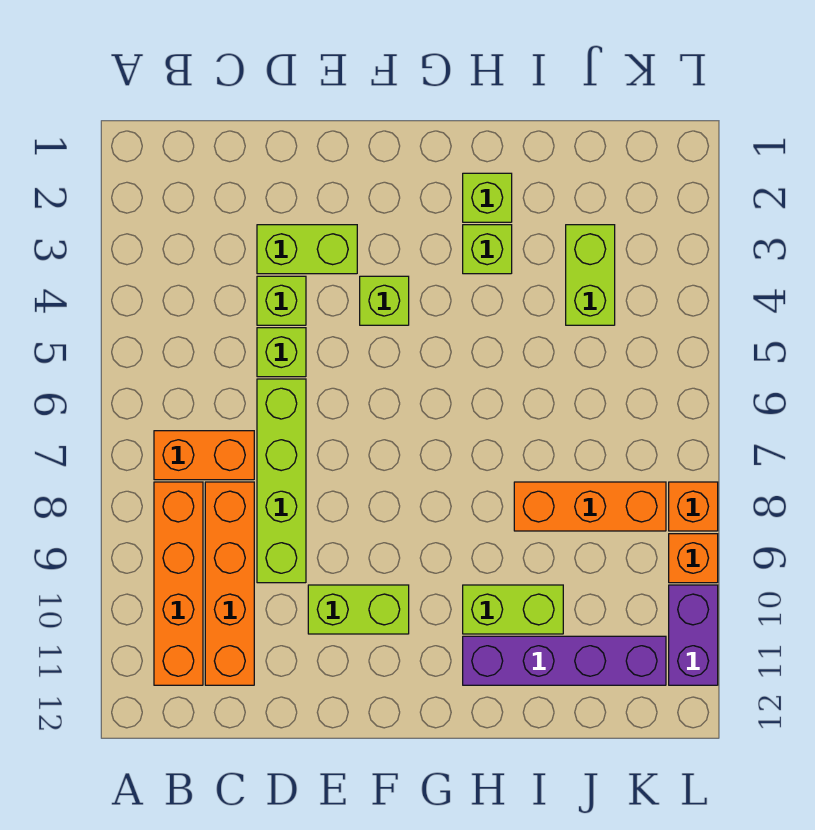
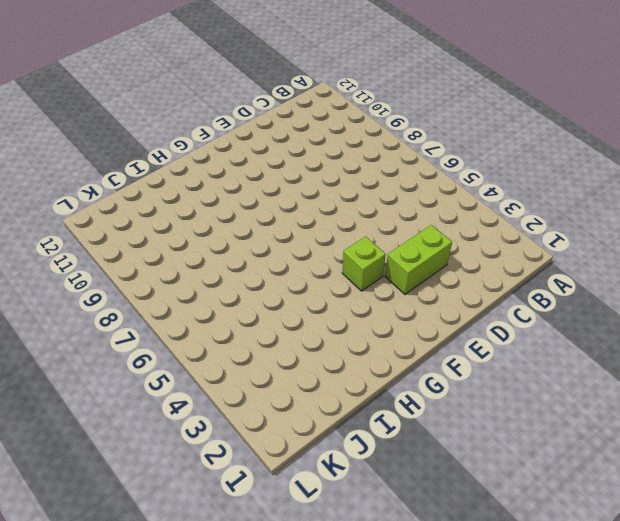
none -> orange brick B7:C7 level 1
none -> orange brick B8:B11 level 1
none -> orange brick C8:C11 level 1

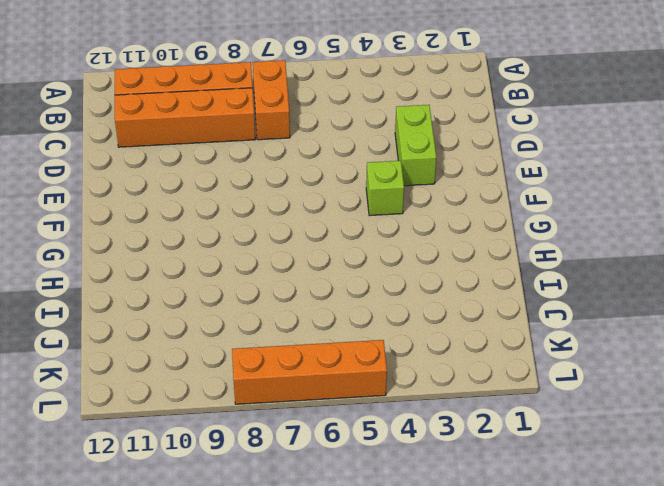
orange brick L5:L8 level 1 -> orange brick L8 level 1
none -> lime brick D4 level 1
none -> lime brick D5 level 1
none -> lime brick D6:D9 level 1

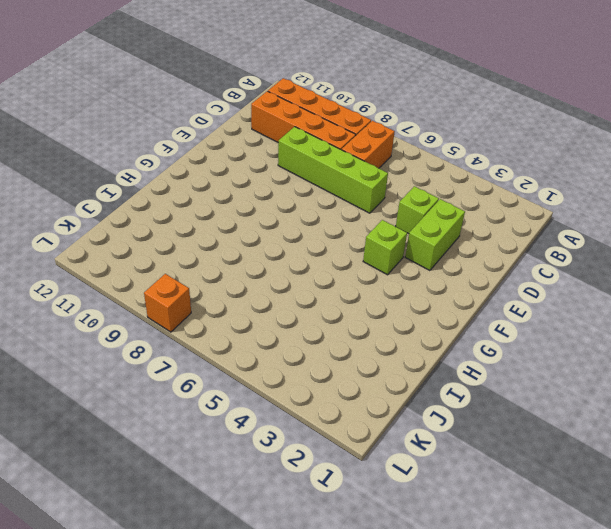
none -> lime brick D5 level 1
none -> lime brick E10:F10 level 1
none -> lime brick H2 level 1

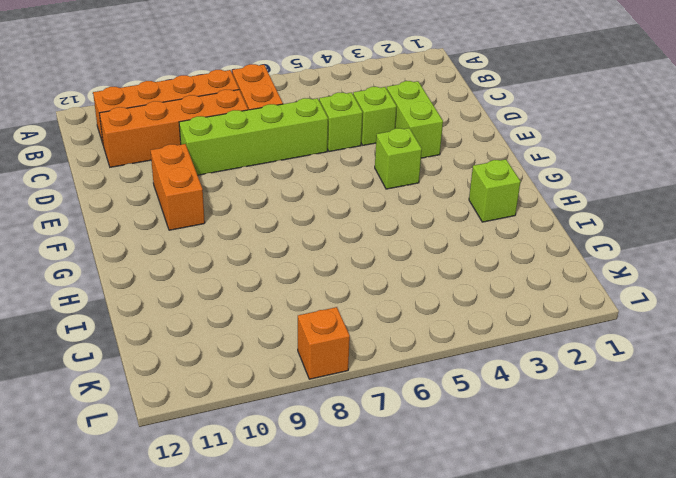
orange brick E10:F10 level 1 -> lime brick E10:F10 level 1
none -> lime brick H3 level 1
none -> lime brick H10:I10 level 1
none -> purple brick H11:K11 level 1

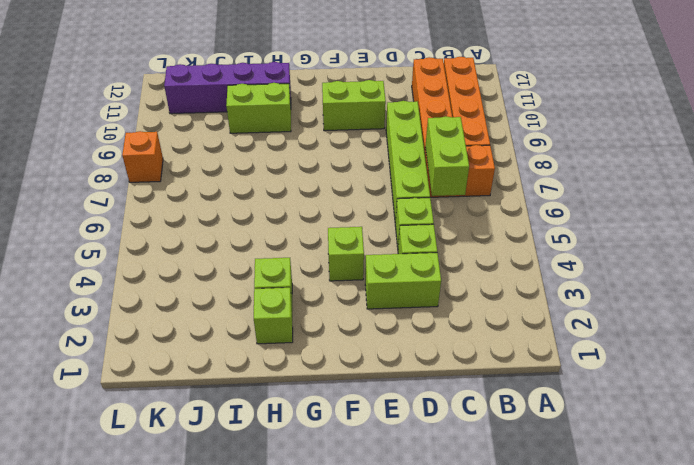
lime brick C6:C7 level 2 -> lime brick J3:J4 level 1
none -> orange brick I8:K8 level 1
none -> orange brick L9 level 1
none -> purple brick L10:L11 level 1

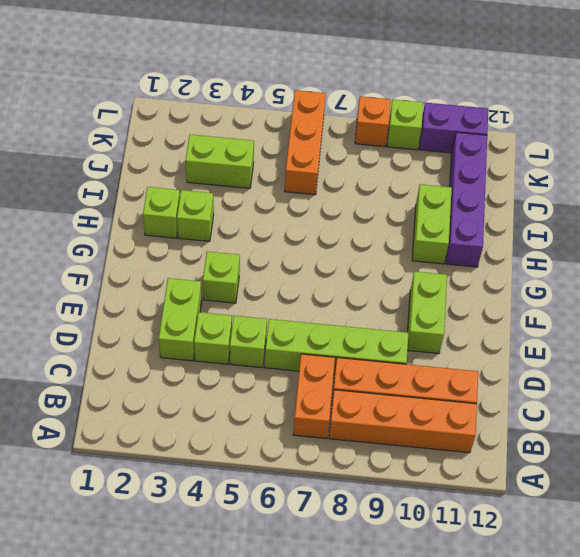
orange brick J6:L6 level 1 -> orange brick I8:K8 level 1
lime brick L9 level 1 -> orange brick L9 level 1

